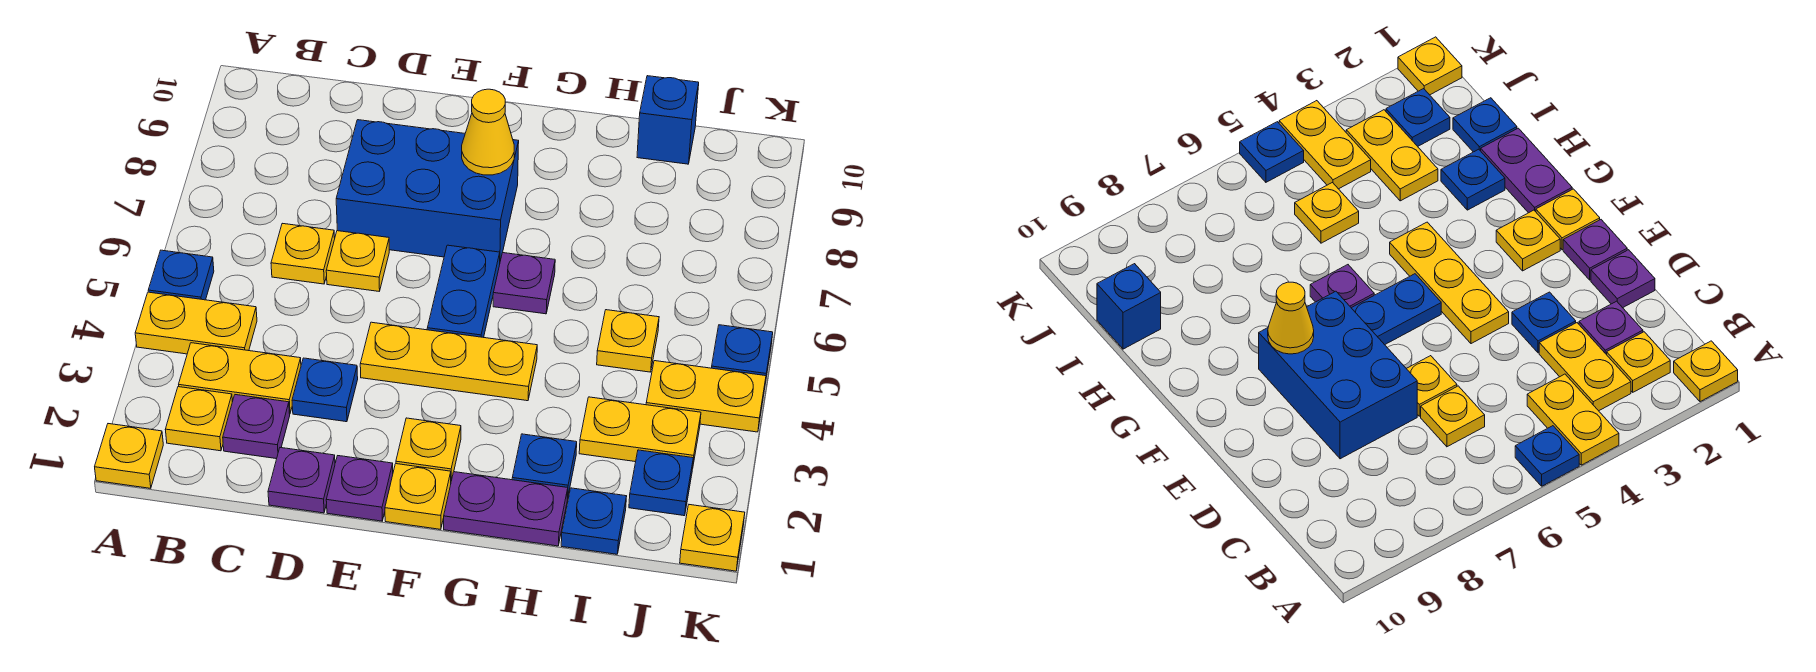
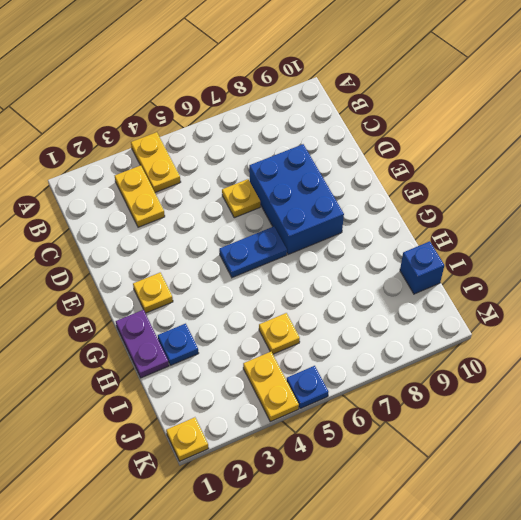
none -> yellow plate A1 level 1
none -> blue plate A5 level 1
none -> yellow plate B2 level 1

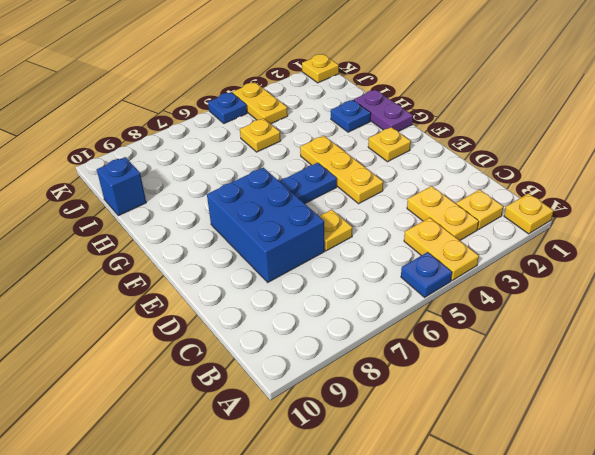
none -> purple plate C2 level 1
none -> yellow plate C6 level 1
none -> purple plate D1 level 1

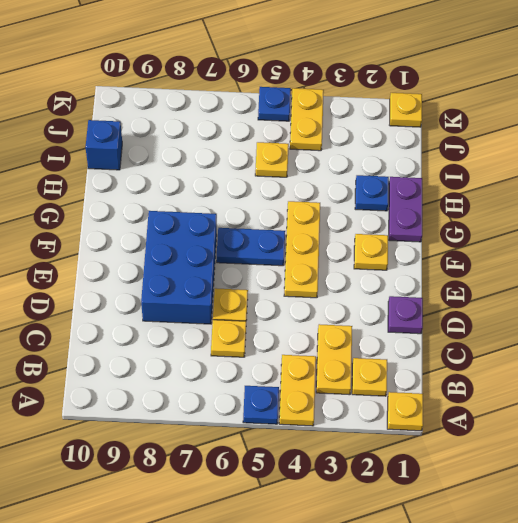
none -> purple plate C2 level 1
none -> blue plate D3 level 1
none -> purple plate E1 level 1

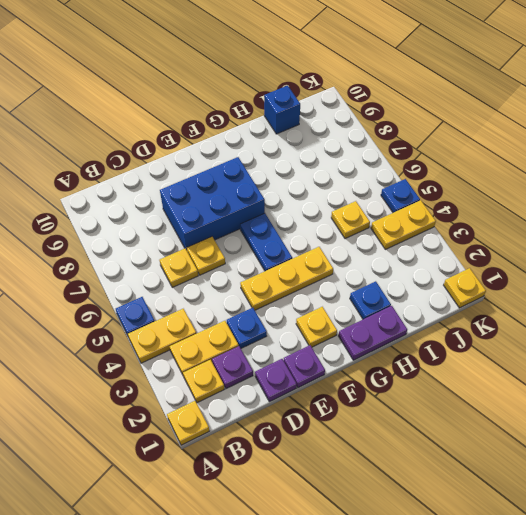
none -> yellow plate F1 level 1
none -> purple plate G6 level 1
none -> blue plate I1 level 1

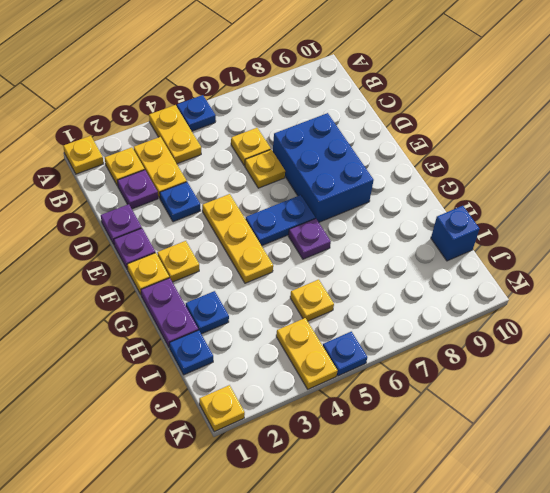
none -> yellow plate I3:J3 level 1
none -> blue plate J2 level 1
none -> yellow cone F8 level 2

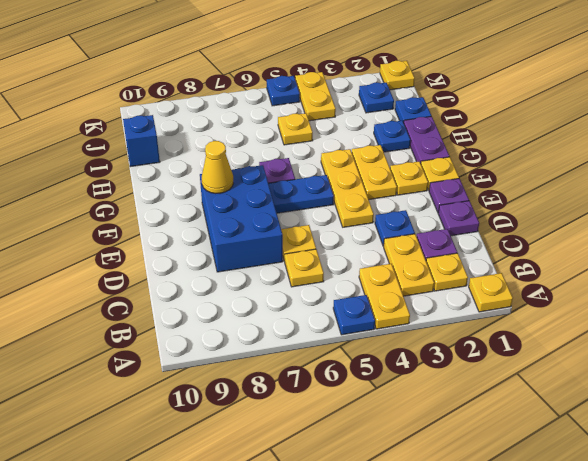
yellow plate F3:G3 level 1 -> yellow plate I3:J3 level 1

